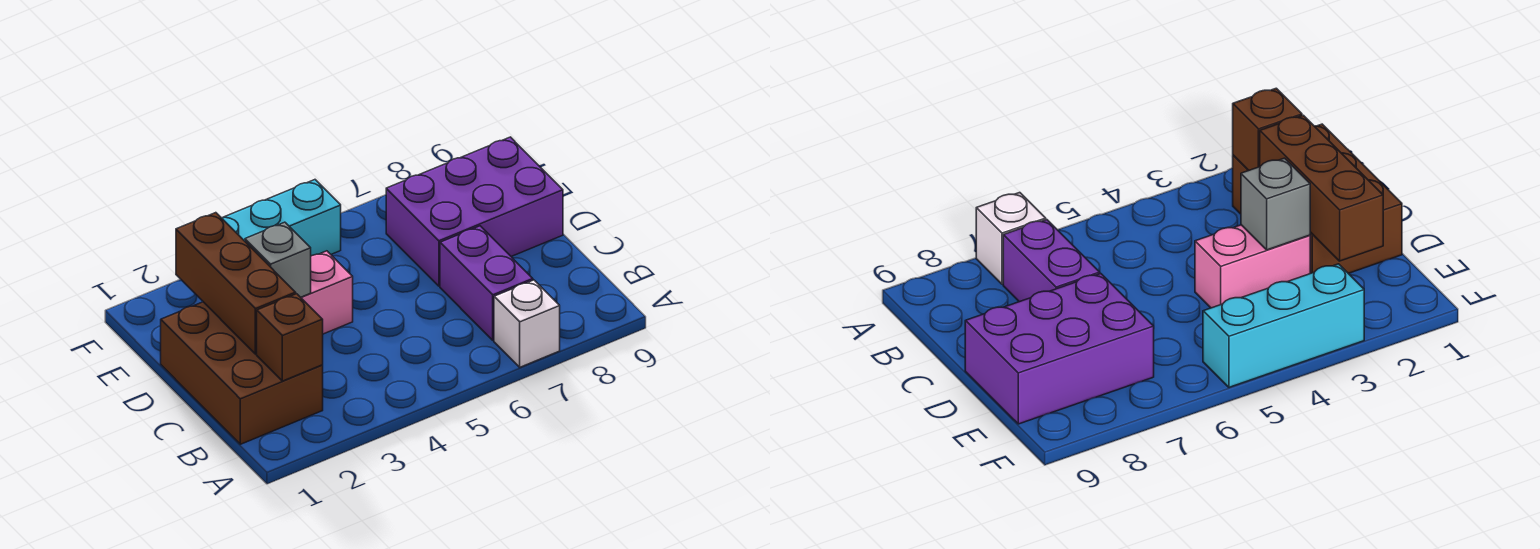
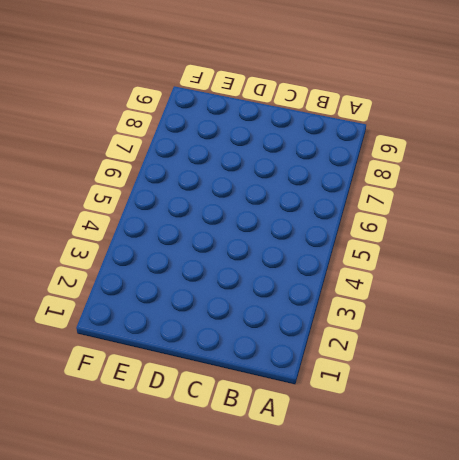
none -> white brick A7 level 1
none -> brown brick B1:D2 level 1

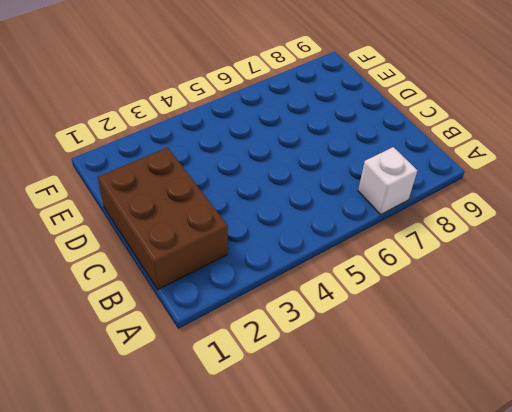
none -> purple brick B7:C7 level 1
none -> pink brick D3:D4 level 1

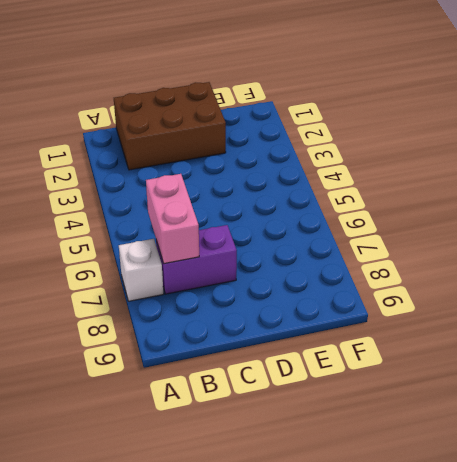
pink brick B6:B7 level 2 -> pink brick D3:D4 level 1
none -> purple brick D7:E9 level 1
none -> cyan brick F3:F5 level 1

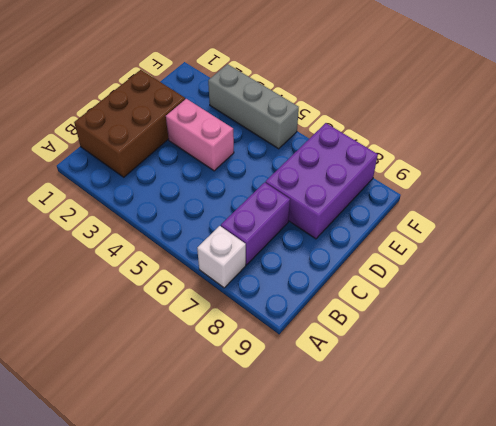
purple brick D7:F8 level 1 -> purple brick D7:E9 level 1
grey brick F3:F5 level 1 -> cyan brick F3:F5 level 1
none -> brown brick B2 level 2
none -> brown brick C2:E2 level 2

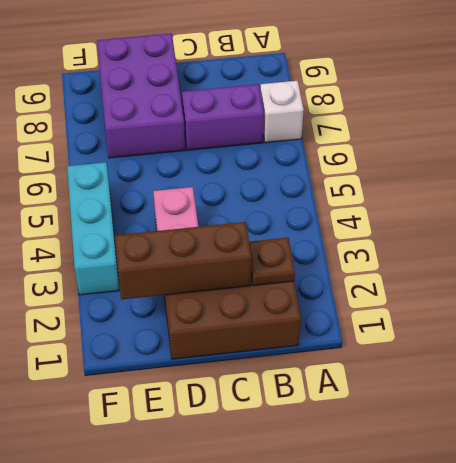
brown plate B2 level 2 -> brown brick B2 level 2
none -> grey brick D3 level 2

